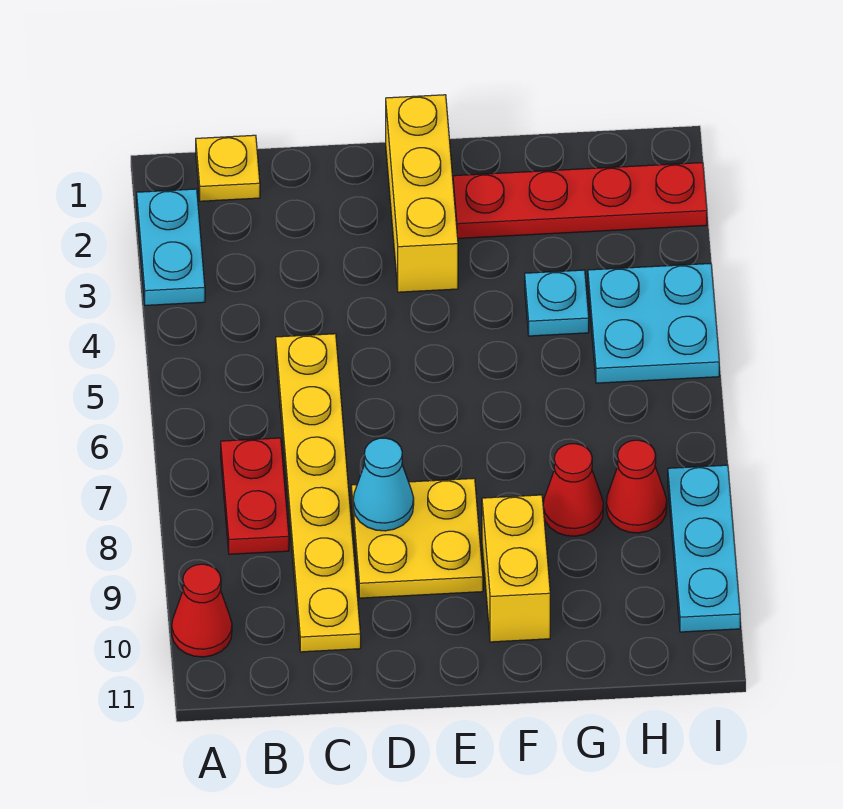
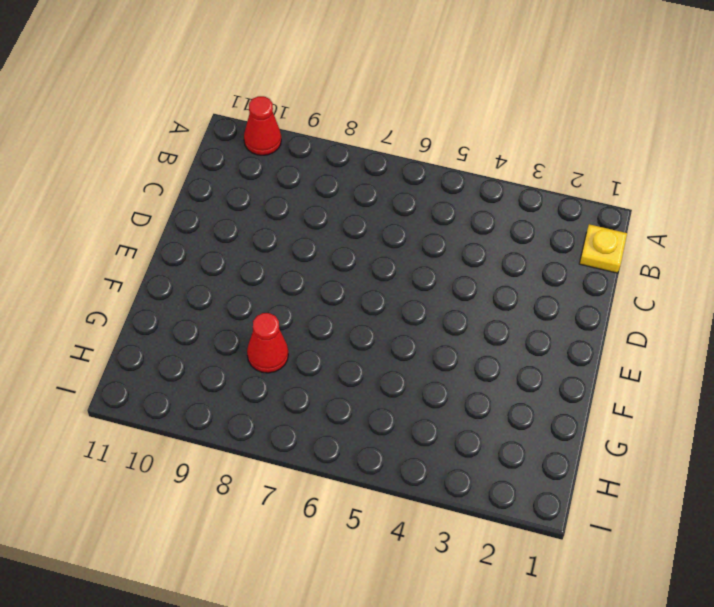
none -> cyan plate A2:A3 level 1
none -> red plate B7:B8 level 1
none -> yellow plate C5:C10 level 1

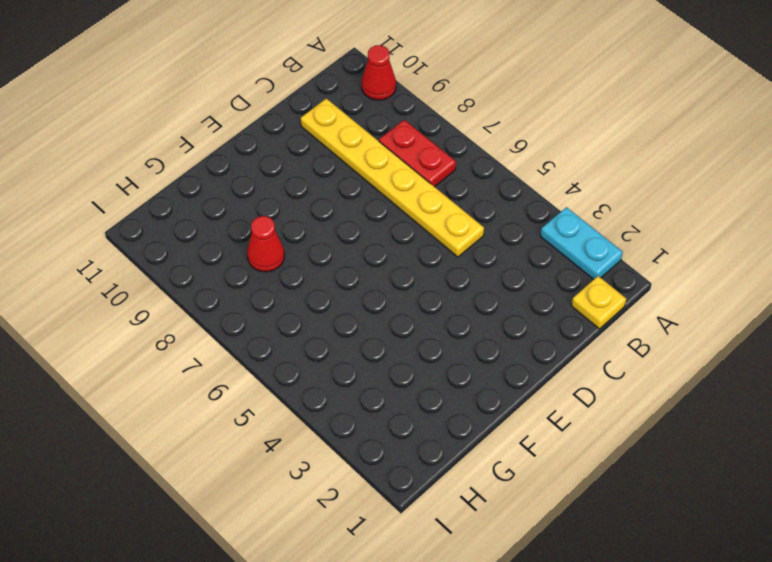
none -> yellow plate D8:E9 level 1
none -> yellow brick E1:E3 level 1
none -> red plate F2:I2 level 1

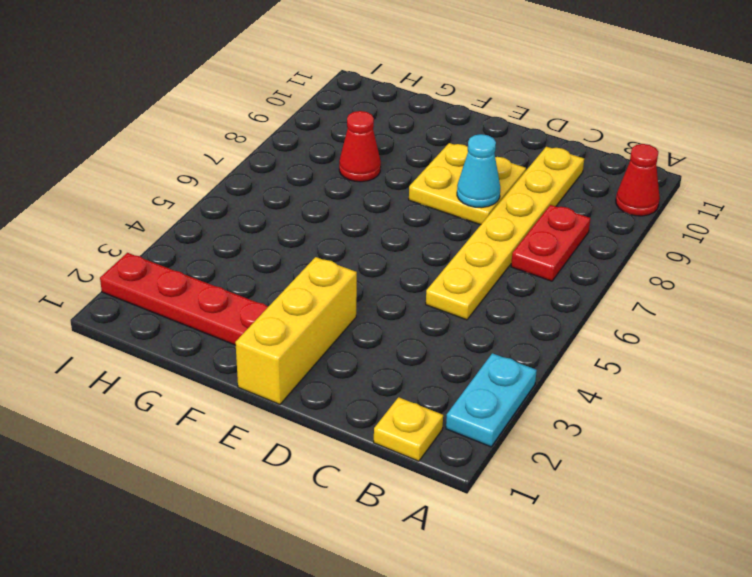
none -> yellow brick F9:F10 level 1
none -> cyan plate G4 level 1
none -> cyan plate H4:I5 level 1

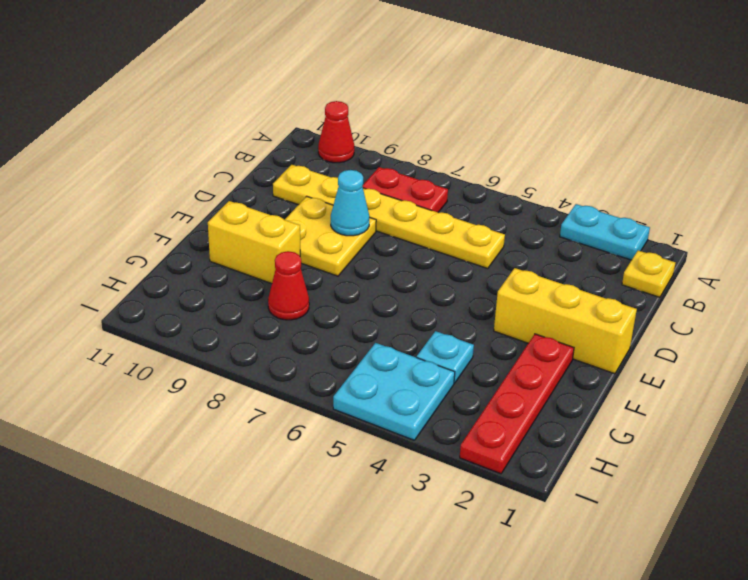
none -> red cone H8 level 1
none -> cyan plate I8:I10 level 1

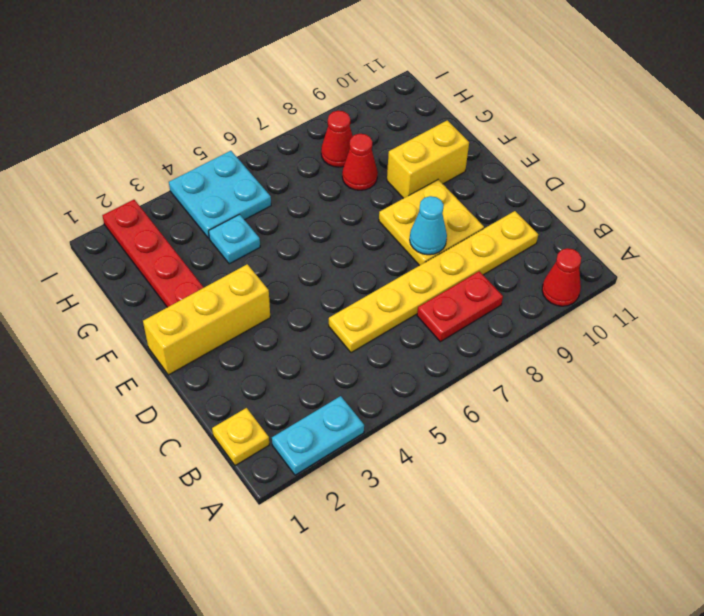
none -> cyan plate I8:I10 level 1

